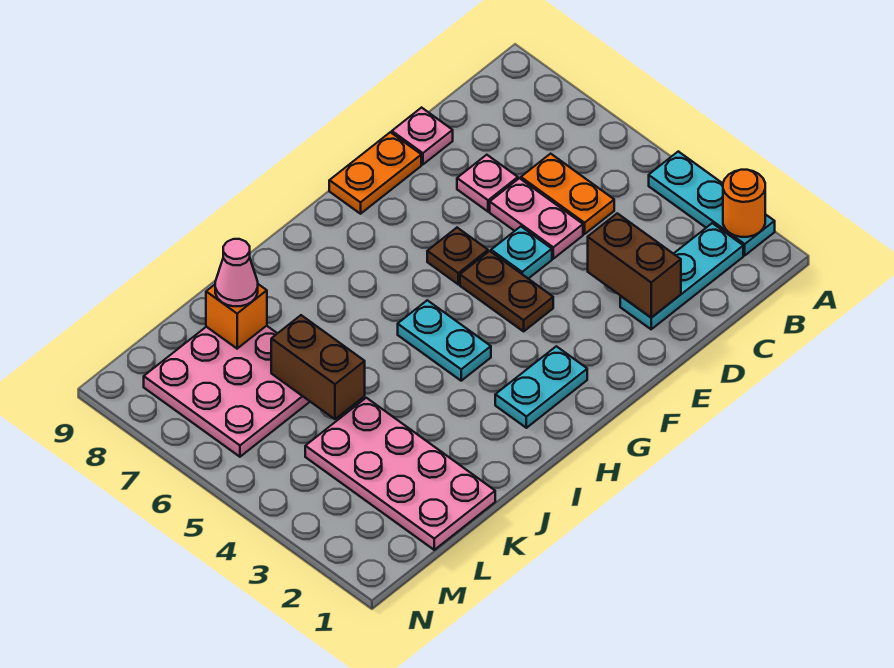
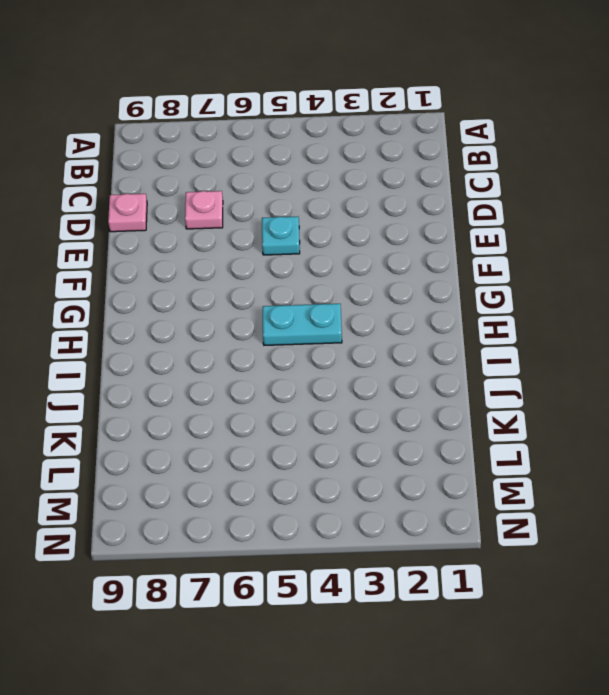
none -> cyan plate A2:A4 level 1
none -> cyan plate B2:D2 level 1
none -> orange plate C5:C6 level 1

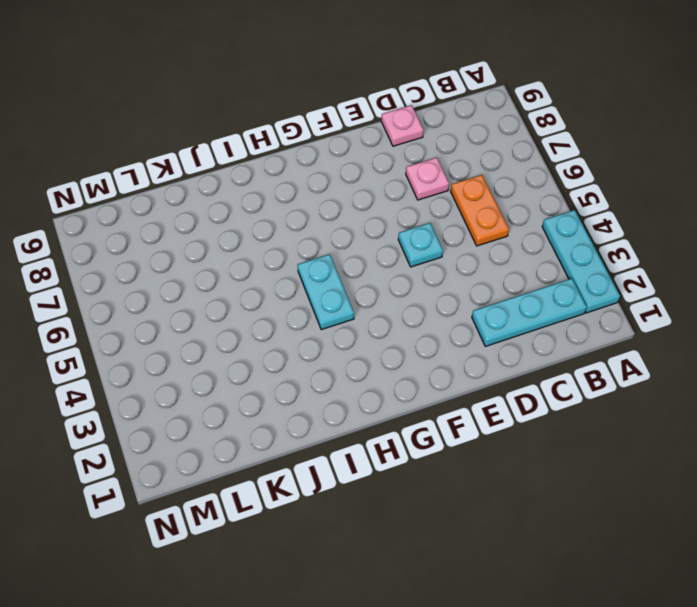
none -> pink plate D5:D6 level 1
none -> orange plate E9:F9 level 1
none -> brown plate F4:F5 level 1

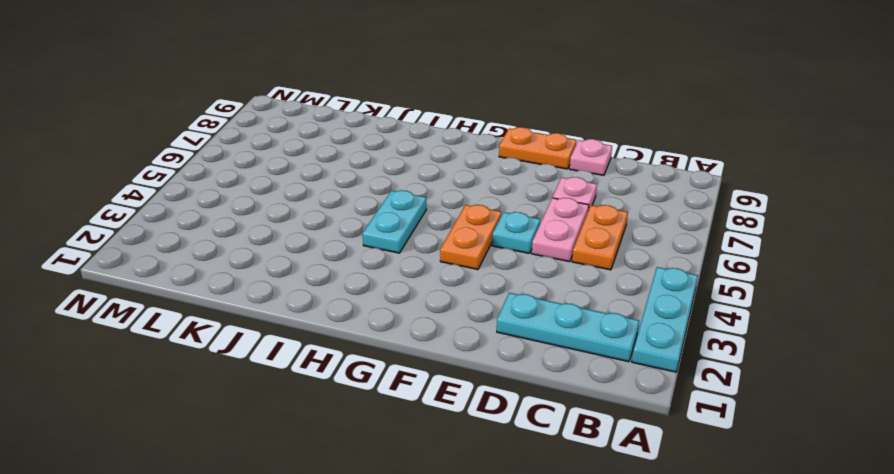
orange plate F4:F5 level 1 -> brown plate F4:F5 level 1
none -> brown plate F6 level 1
none -> cyan plate G2:H2 level 1
none -> pink plate K1:L4 level 1

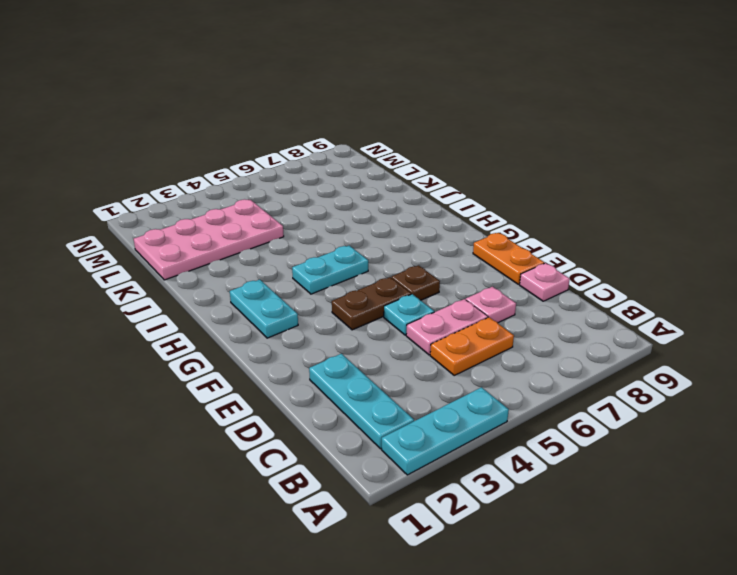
none -> pink plate K6:M8 level 1
none -> orange round brick A2 level 2
none -> brown brick D2:D3 level 2

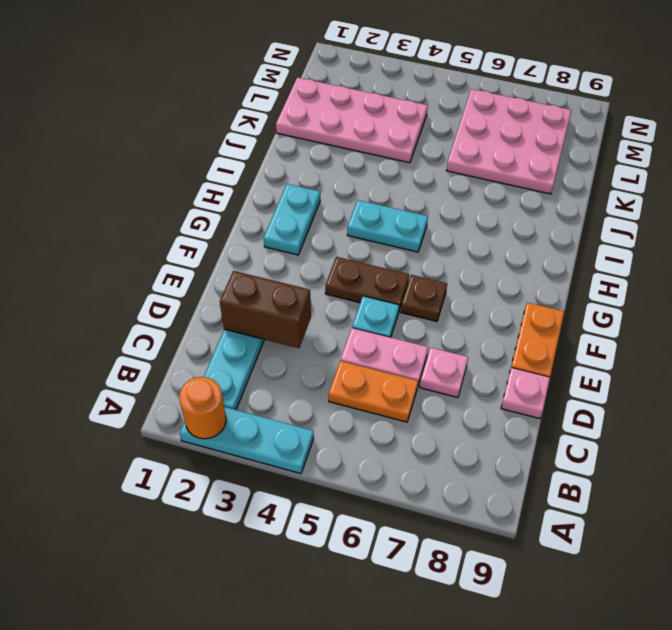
none -> brown brick K5:K6 level 2
none -> orange brick K8 level 2
none -> pink cone K8 level 3

